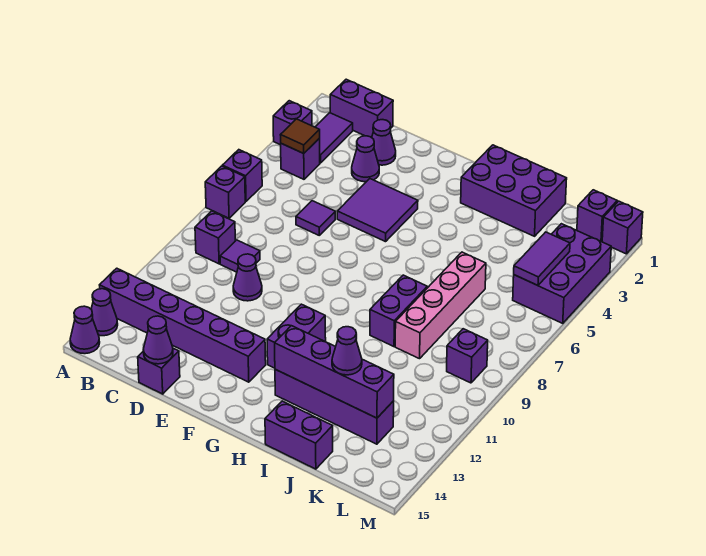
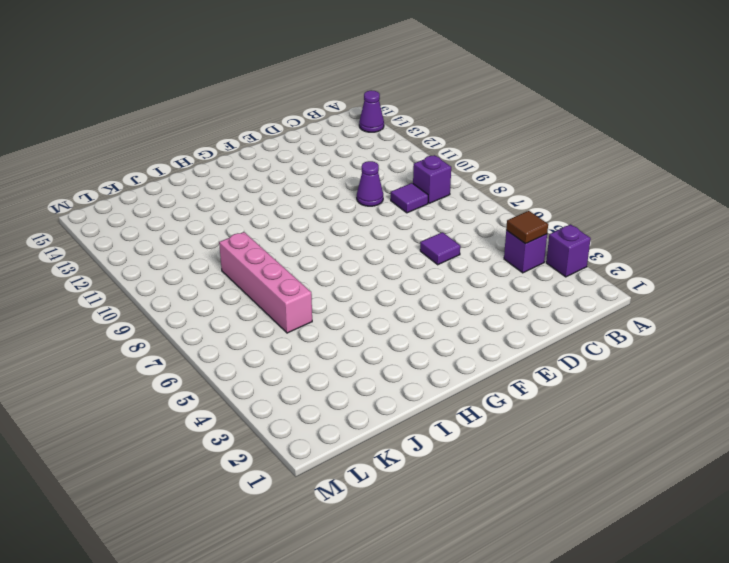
none -> purple brick A6 level 1
none -> purple brick A7 level 1
none -> purple brick A13:F13 level 1
none -> purple cone A15 level 1

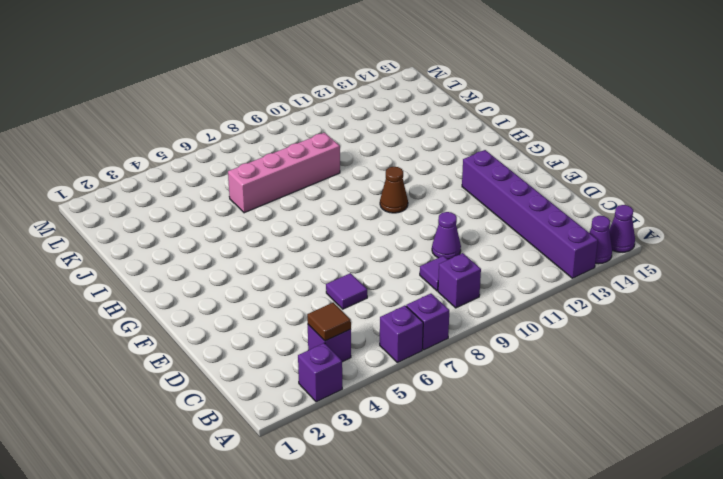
brown cone G10 level 1 -> none
none -> purple brick B1:C1 level 1
none -> purple tile B2:B3 level 1
none -> purple cone D2 level 1
none -> purple cone D3 level 1

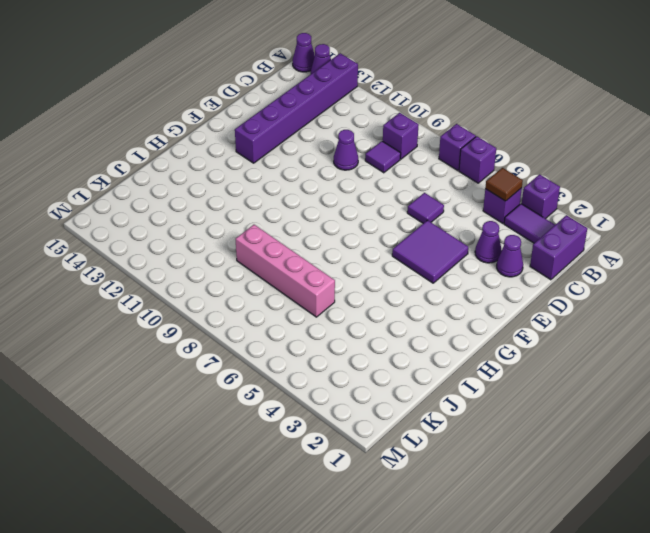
none -> purple brick D15 level 1
none -> purple brick G11:G12 level 1
none -> purple brick H1:J2 level 1
none -> purple brick H13:K13 level 1

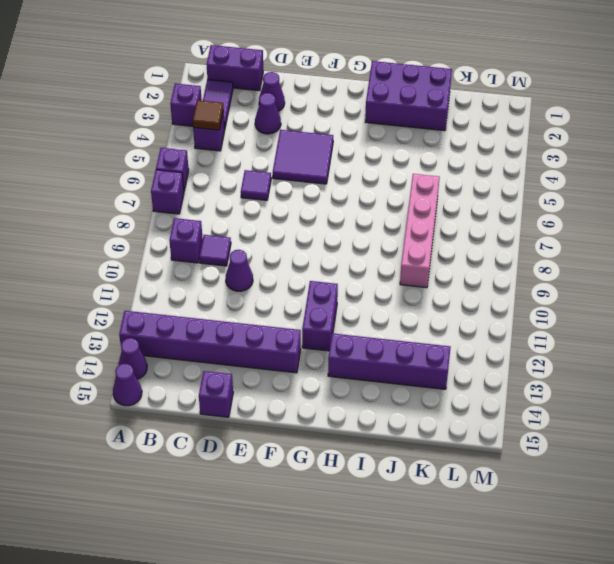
none -> purple brick I8:I9 level 1
none -> purple brick I15:J15 level 1
none -> purple brick L1 level 1
none -> purple brick L3:M5 level 1

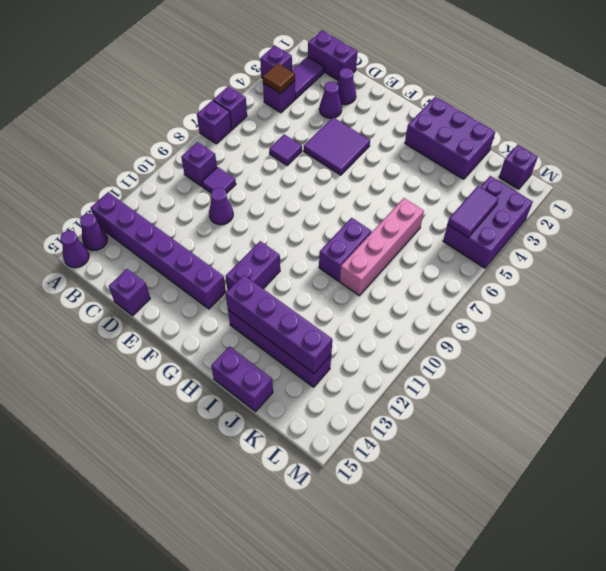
none -> purple brick L9 level 1
none -> purple brick M1 level 1
none -> purple cone D15 level 2
none -> purple cone J13 level 3

